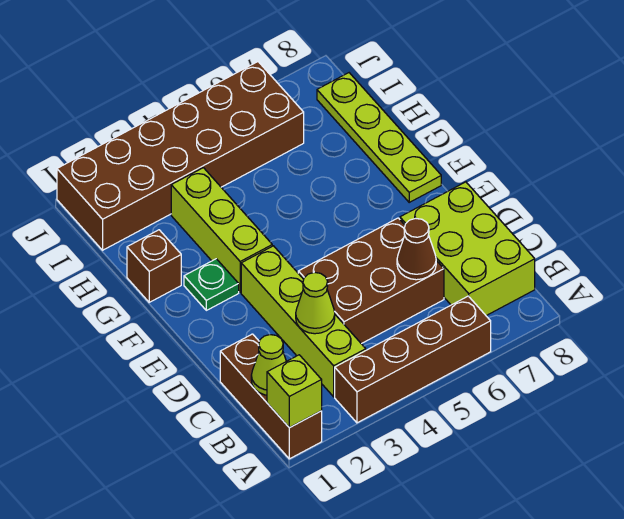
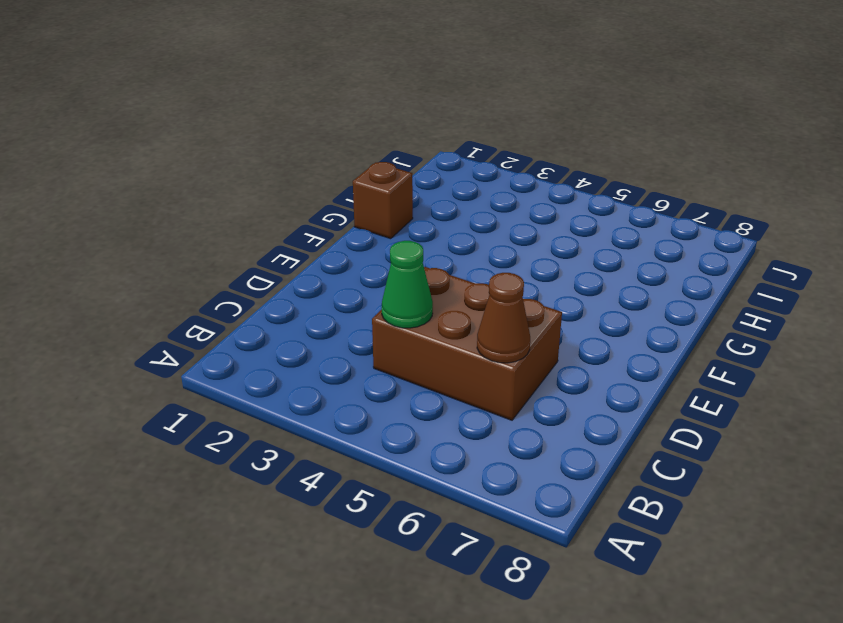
green cone C4 level 2 -> none
none -> brown brick A1:C1 level 1
none -> brown brick A3:A6 level 1
none -> lime brick B3:E3 level 1

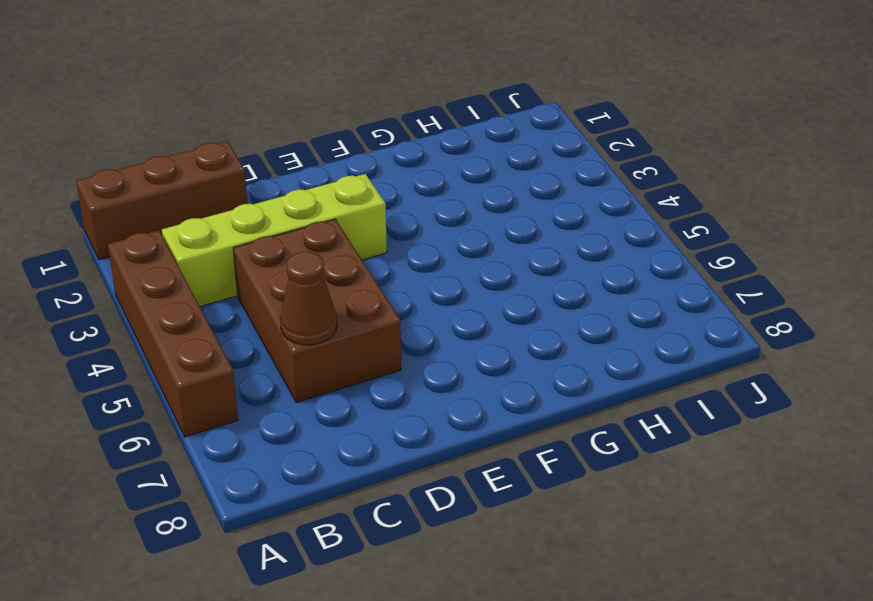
none -> lime brick B7:D8 level 1
none -> green plate F2 level 1
none -> lime brick F3:H3 level 1

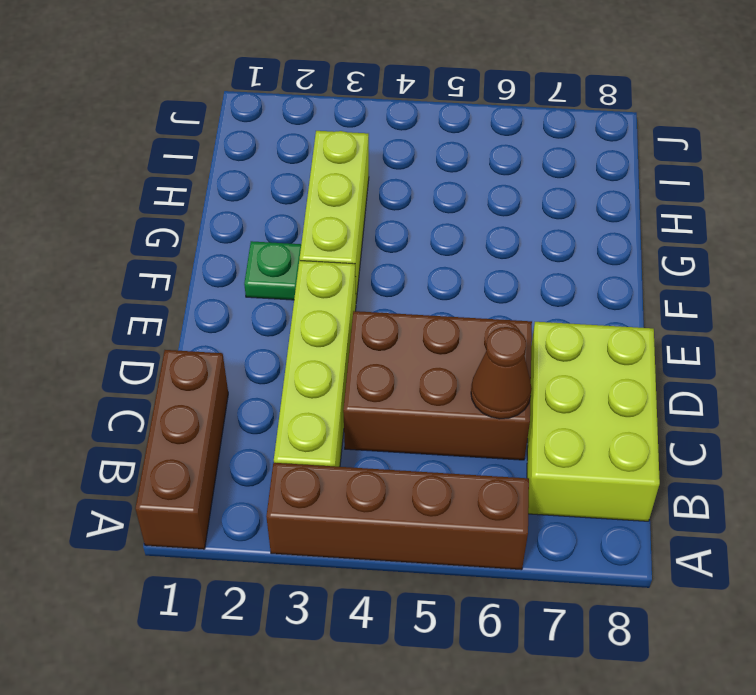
none -> lime plate F8:I8 level 1
none -> brown brick G1 level 1
none -> brown brick I1:J6 level 1

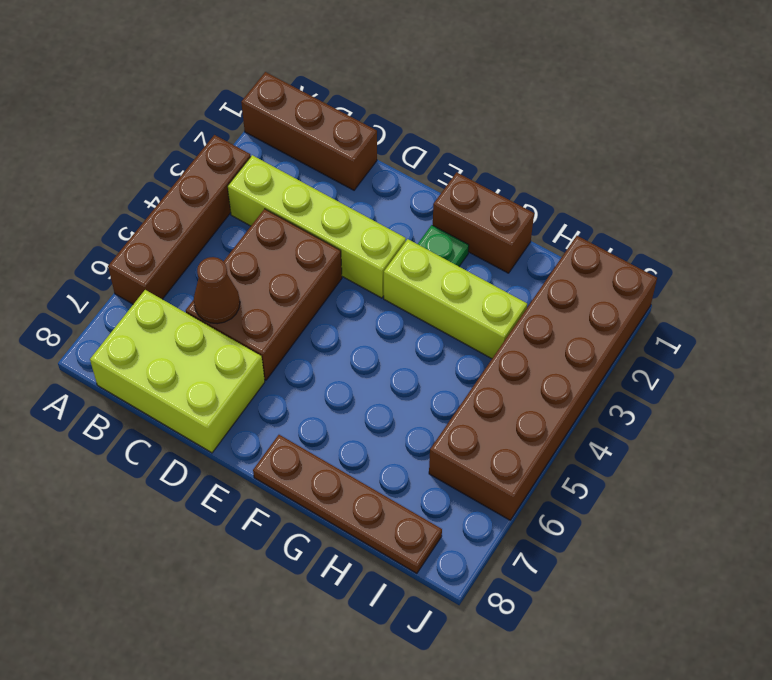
brown brick F1:G1 level 1 -> brown brick G1 level 1
brown plate F8:I8 level 1 -> lime plate F8:I8 level 1
none -> lime brick A1 level 2
none -> lime cone B1 level 2
none -> lime cone C3 level 2

